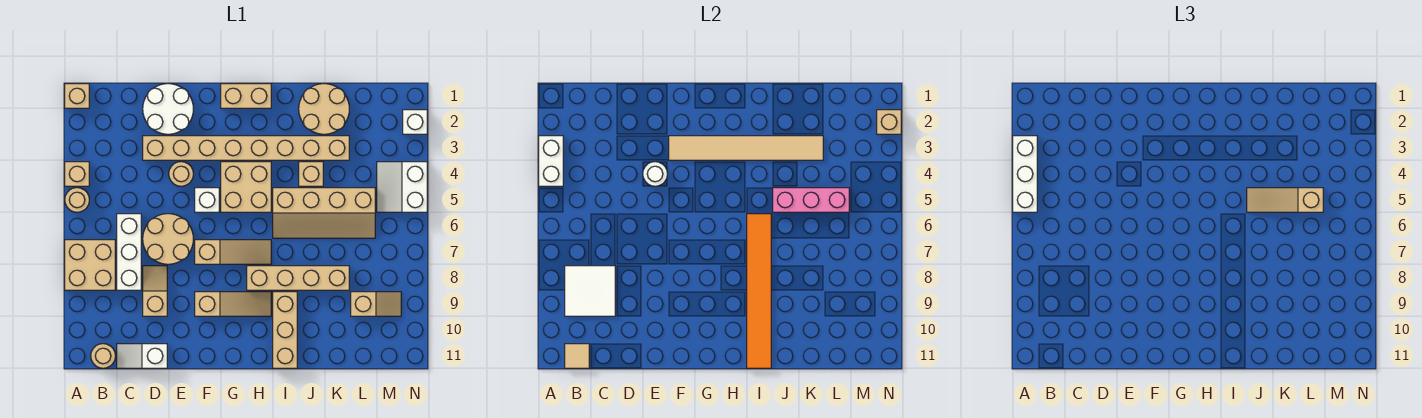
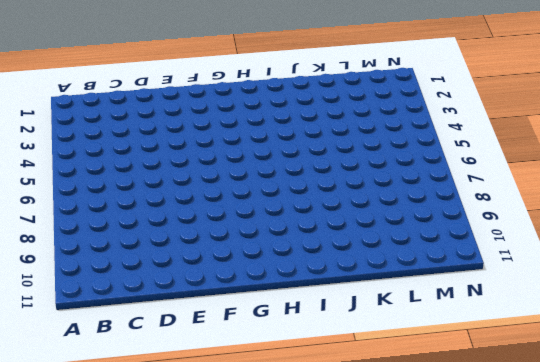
none -> tan brick A1 level 1
none -> tan brick A4 level 1
none -> tan round brick A5 level 1
none -> tan brick A7:B8 level 1

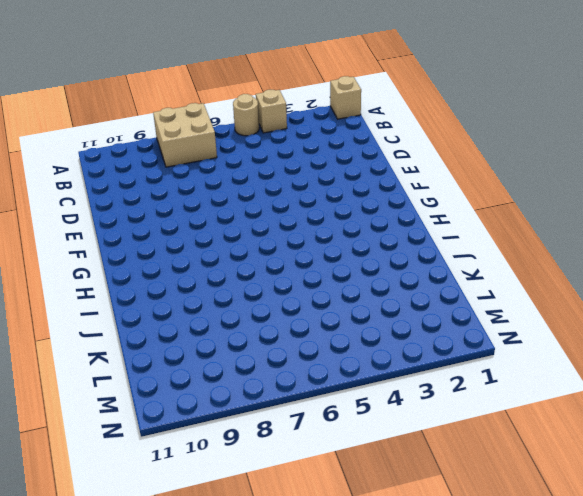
none -> tan round brick B11 level 1
none -> white brick C6:C8 level 1
none -> white slope C11:D11 level 1 top D
none -> white round brick D1:E2 level 1

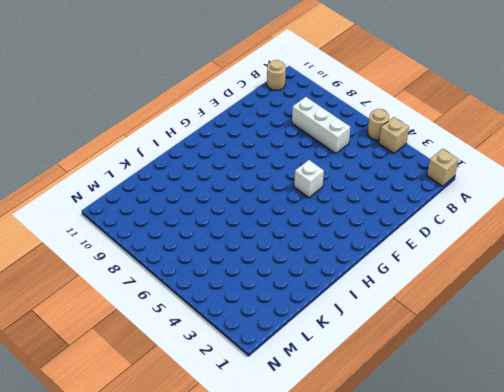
none -> tan brick A7:B8 level 1
none -> white slope C11:D11 level 1 top D
none -> white round brick D1:E2 level 1
none -> tan brick D3:K3 level 1

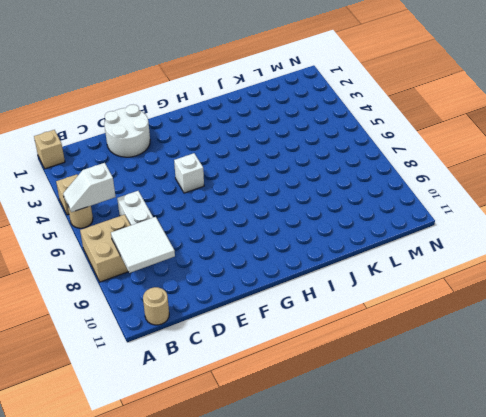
white slope A5:B5 level 2 top B -> white slope C11:D11 level 1 top D
none -> tan brick D3:K3 level 1
none -> tan round brick D6:E7 level 1
none -> tan slope D8:D9 level 1 top 9
none -> tan round brick E4 level 1

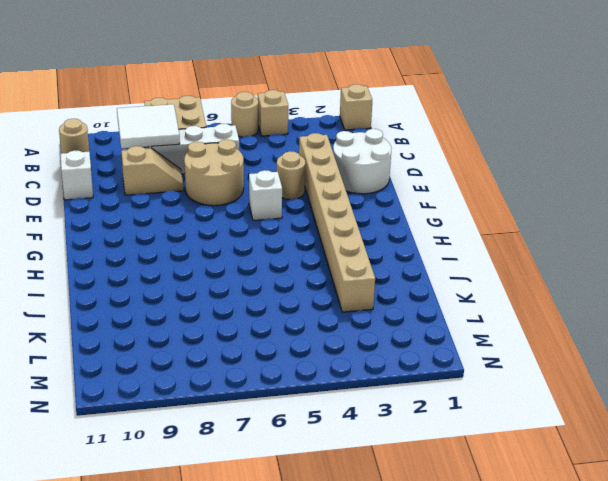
none -> tan slope F7:H7 level 1 top F
none -> tan slope F9:H9 level 1 top F
none -> tan brick G1:H1 level 1
none -> tan brick G4:H5 level 1

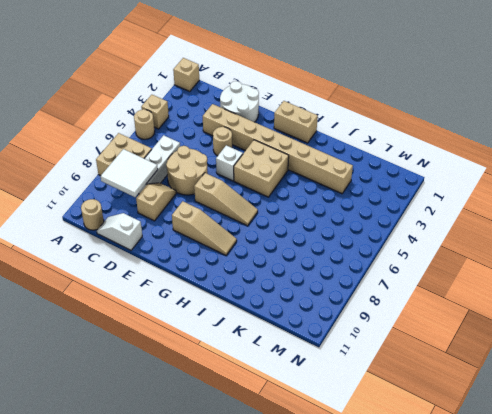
none -> tan brick H8:K8 level 1
none -> tan slope I5:L6 level 1 top 5
none -> tan brick I9:I11 level 1
none -> tan round brick J1:K2 level 1

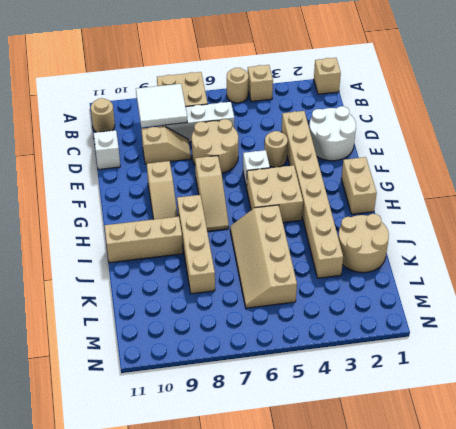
none -> tan brick J4 level 1
none -> tan slope L9:M9 level 1 top L
none -> white slope M4:N5 level 1 top N
none -> white brick N2 level 1

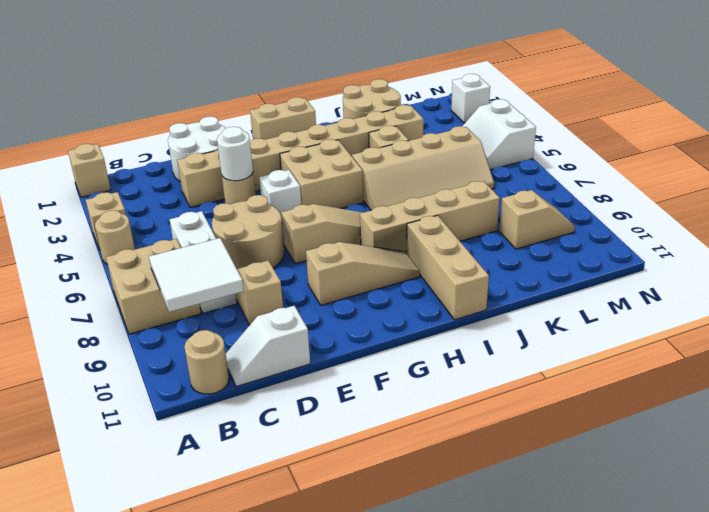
none -> white brick A3:A4 level 2
none -> tan tile B11 level 2
none -> tan tile F3:K3 level 2
none -> orange tile I6:I11 level 2

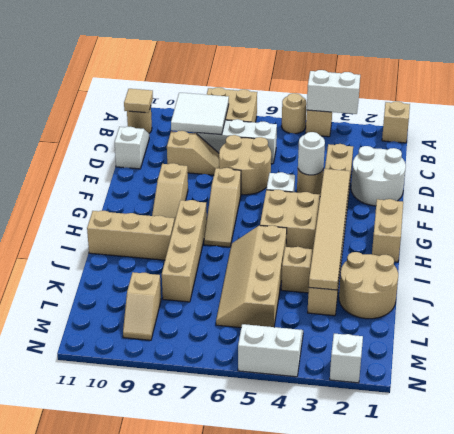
none -> orange tile I6:I11 level 2
none -> pink brick J5:L5 level 2
none -> tan brick N2 level 2
none -> white brick A3:A5 level 3

